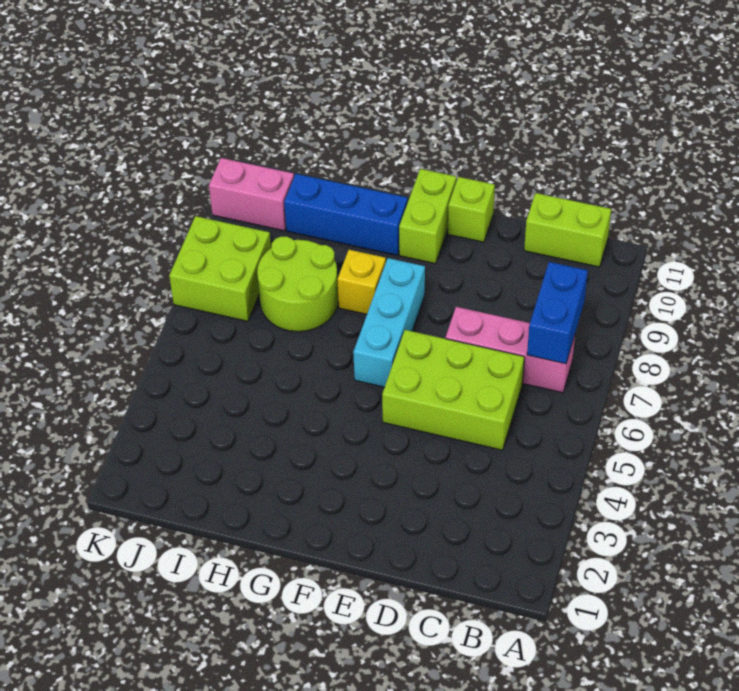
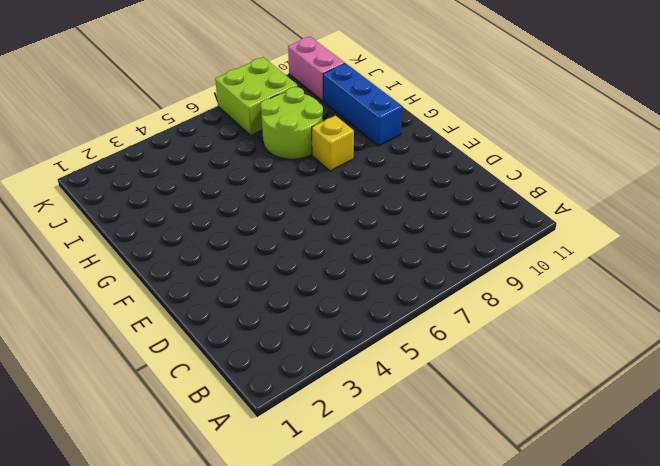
none -> pink brick B7:D7 level 1
none -> lime brick B11:C11 level 1
none -> lime brick C5:E6 level 1

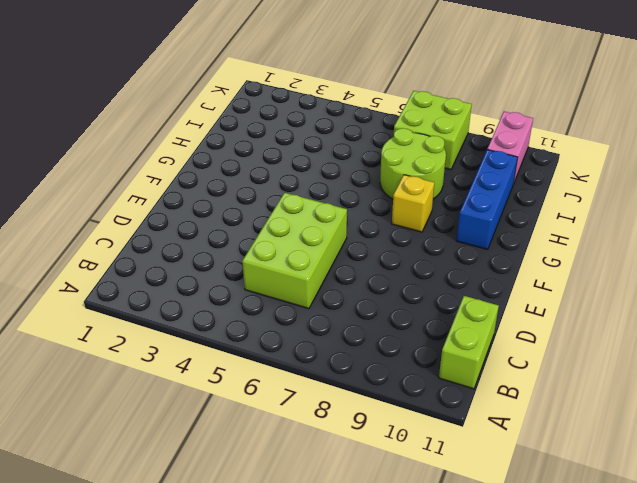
none -> pink brick B7:D7 level 1
none -> lime brick E11 level 1
none -> cyan brick F6:F8 level 1

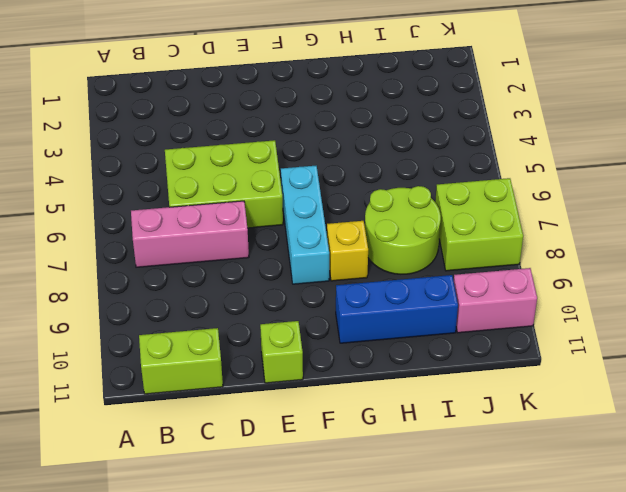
none -> lime brick F10:F11 level 1
none -> blue brick B7:B8 level 2

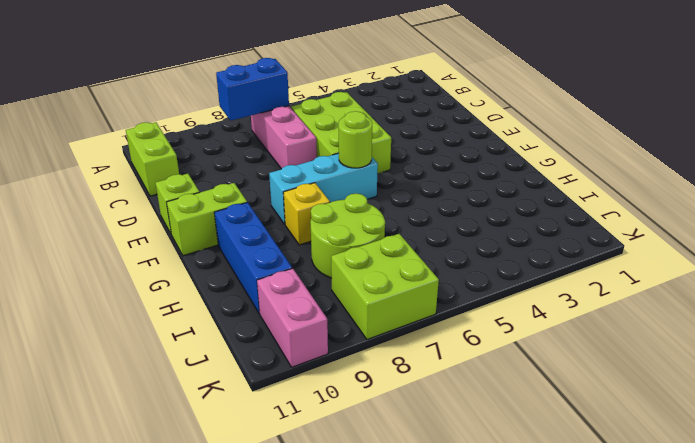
lime round brick F6 level 2 -> none

